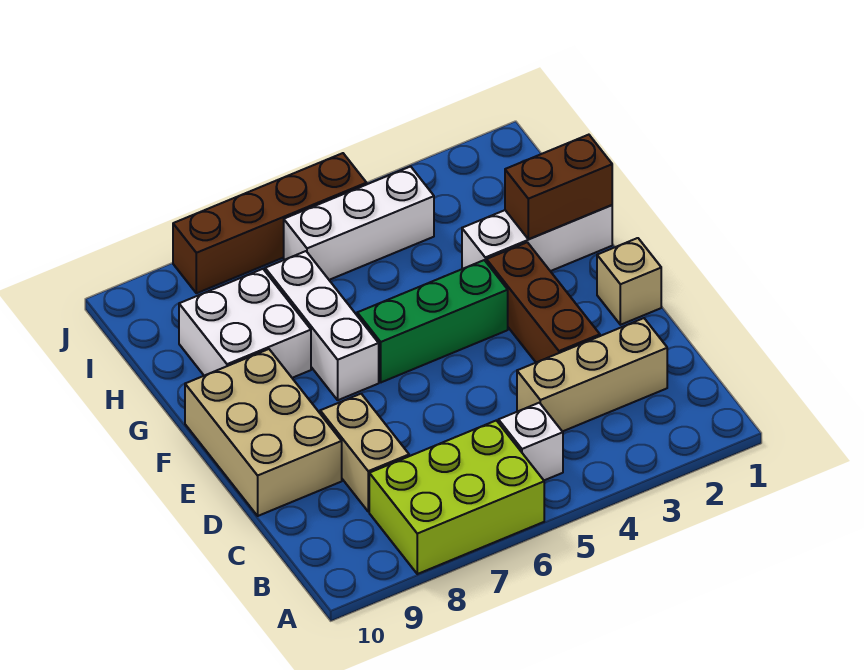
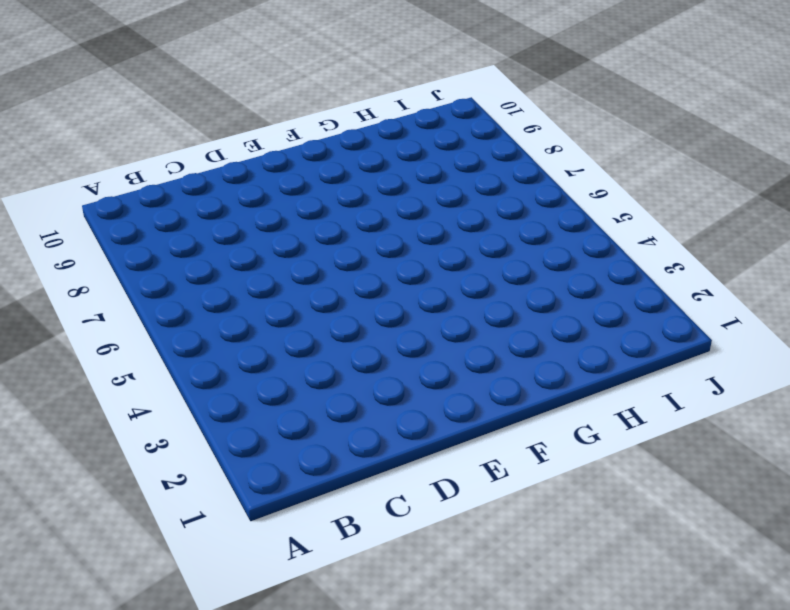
none -> lime brick A6:B8 level 1
none -> white brick B5 level 1
none -> tan brick C2:C4 level 1

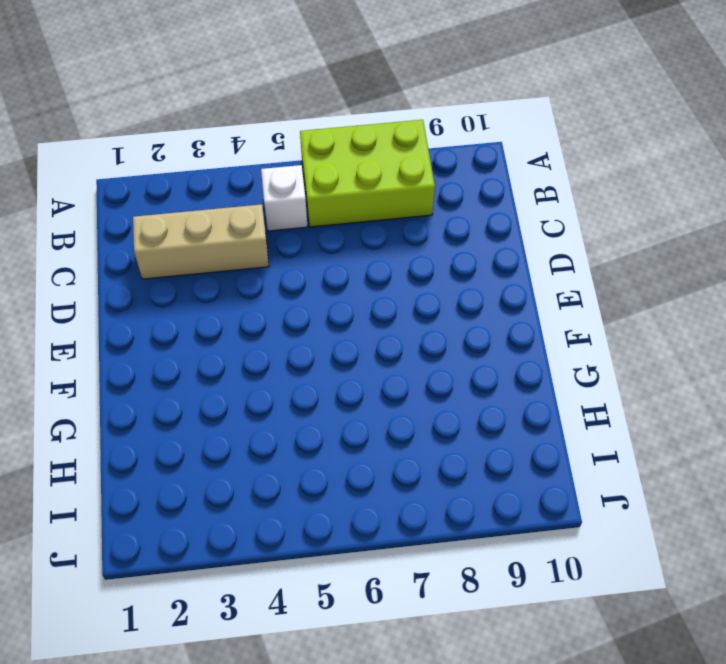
none -> tan brick C8:D8 level 1
none -> brown brick D3:F3 level 1
none -> tan brick D9:F10 level 1

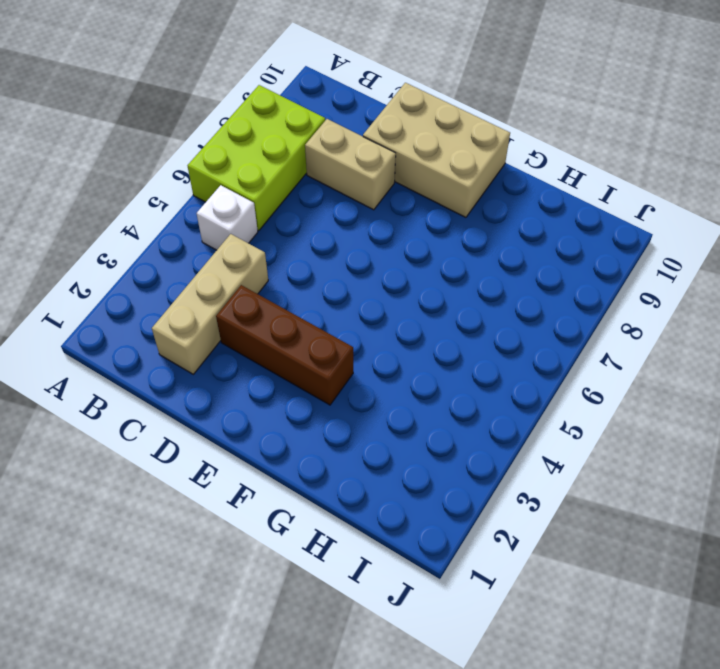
none -> tan brick E1 level 1
none -> green brick F4:F6 level 1
none -> white brick F7:H7 level 1

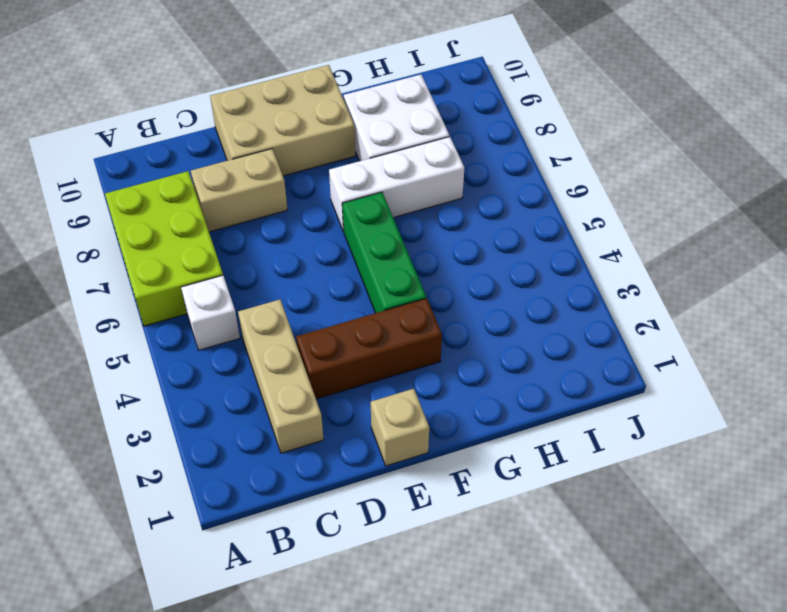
none -> white brick G1:G3 level 1
none -> white brick I4:I6 level 1
none -> brown brick J5:J8 level 1

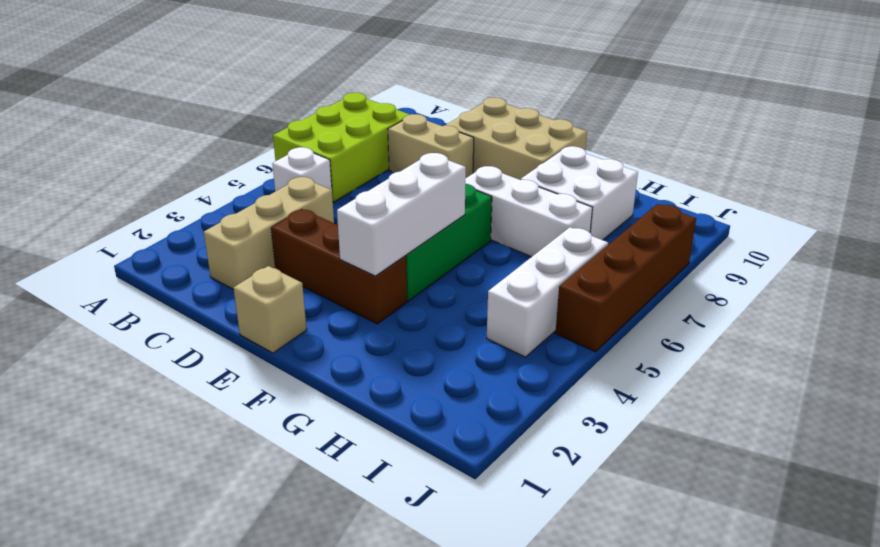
white brick F3:F5 level 2 -> white brick G1:G3 level 1
none -> brown brick G1:G2 level 2

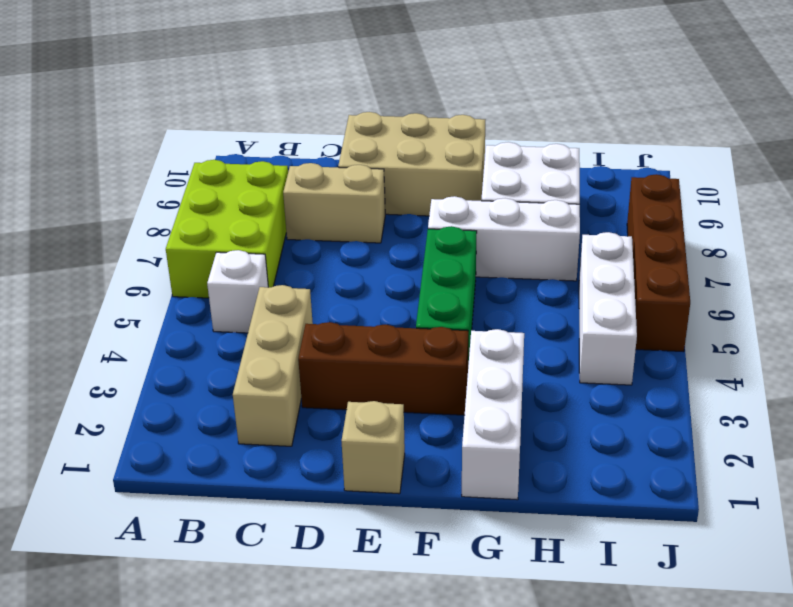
none -> brown brick G1:G2 level 2

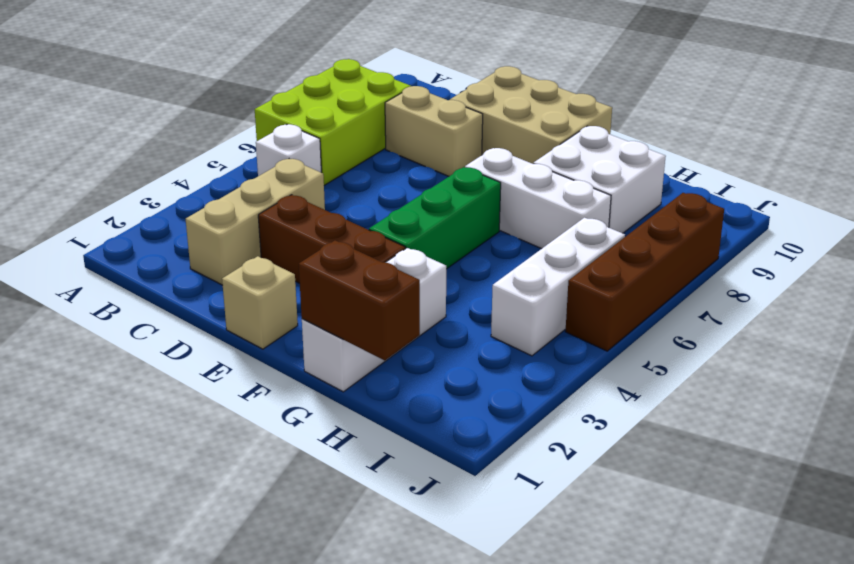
brown brick G1:H1 level 2 -> brown brick G1:G2 level 2

